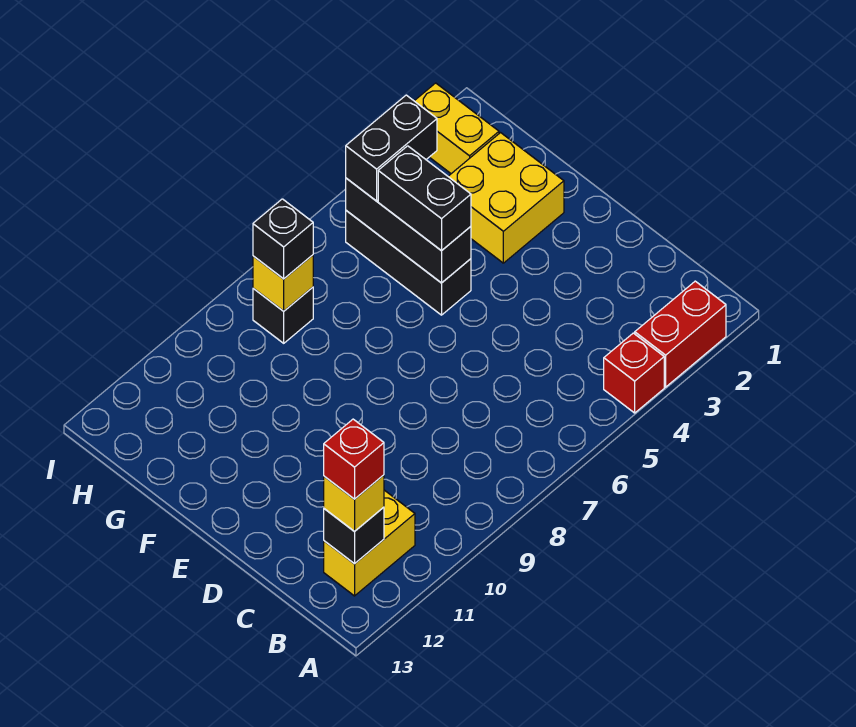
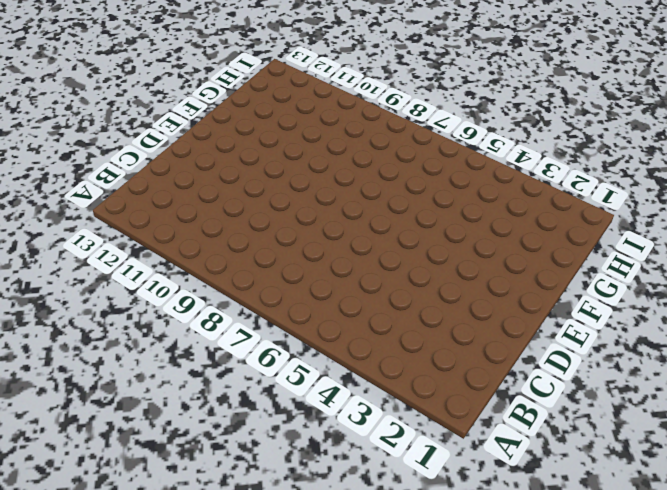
none -> red brick A2:A3 level 1
none -> red brick A4 level 1
none -> yellow brick B11:B12 level 1

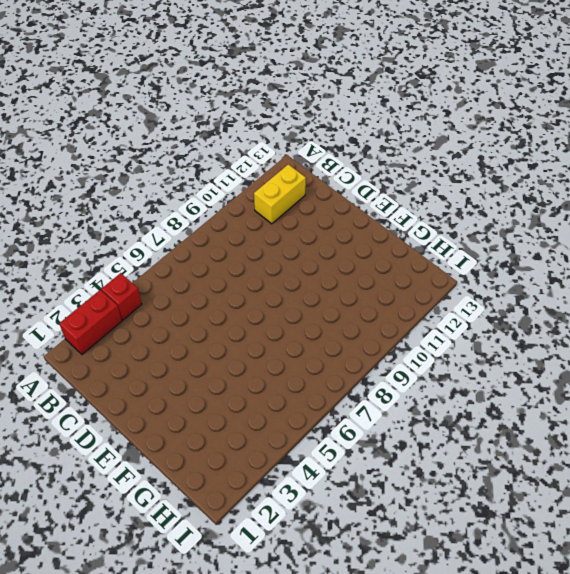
none -> yellow brick F2:G3 level 1
none -> black brick F5:H5 level 1
none -> yellow brick H2:I2 level 1

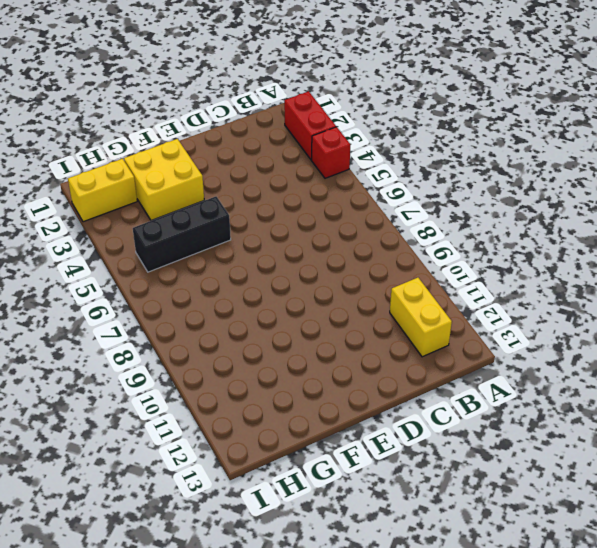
none -> black brick H8 level 1
none -> black brick B12 level 2
none -> black brick F5:H5 level 2

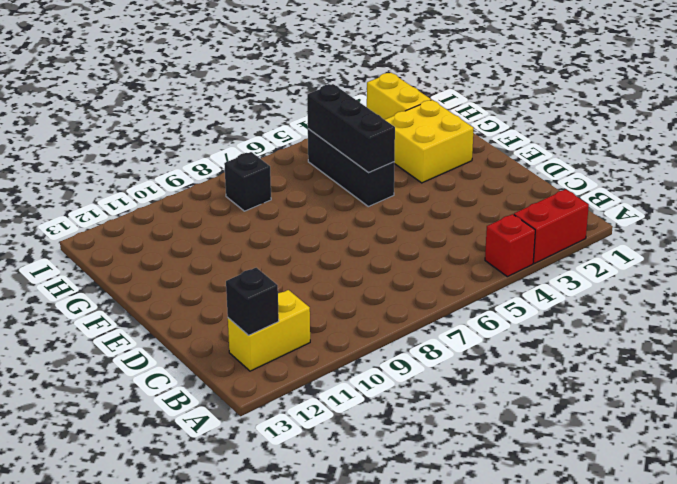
none -> yellow brick H8 level 2
none -> yellow brick B12 level 3
none -> black brick F5:G5 level 3

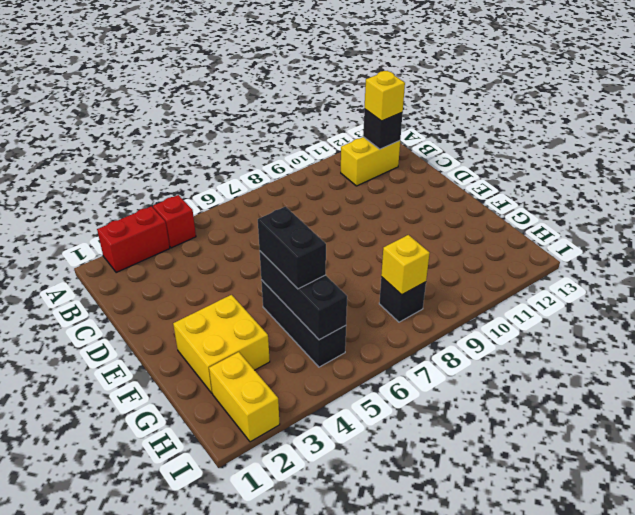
none -> black brick H4:H5 level 3
none -> black brick H8 level 3
none -> red brick B12 level 4

